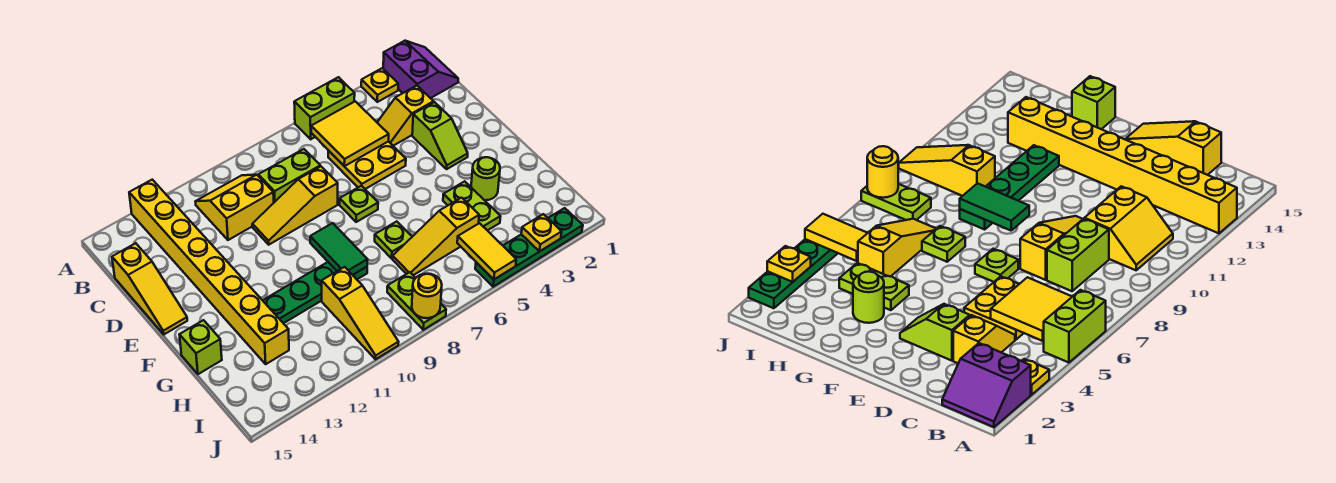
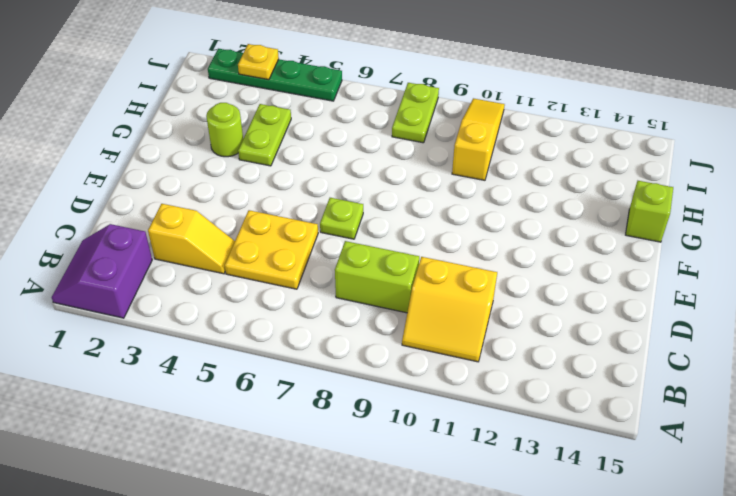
none -> yellow plate A3 level 1
none -> lime brick A5:A6 level 1
none -> yellow brick A13:H13 level 1

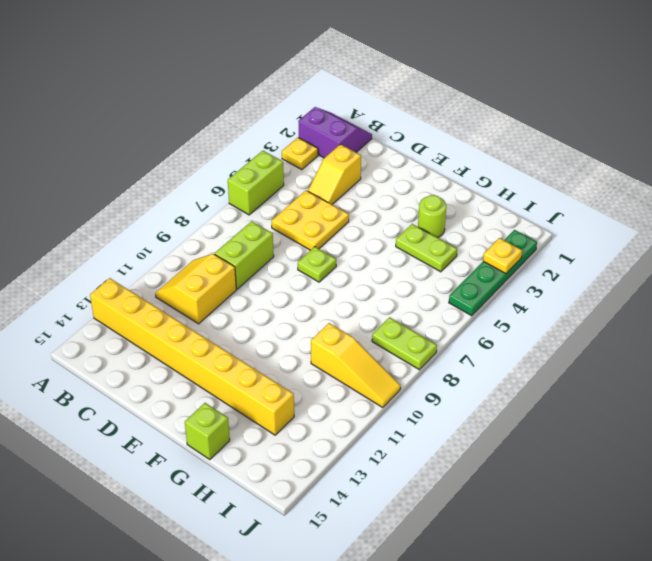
none -> yellow slope C15:E15 level 1 top C
none -> lime slope D3:E3 level 1 top D
none -> yellow slope D8:D10 level 1 top 8

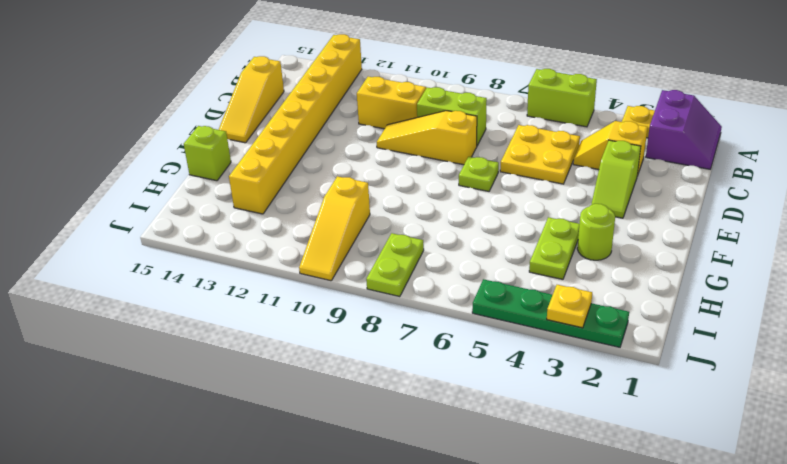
none -> lime plate G7 level 1
none -> green plate G9:G12 level 1
none -> yellow slope H5:H7 level 1 top 5

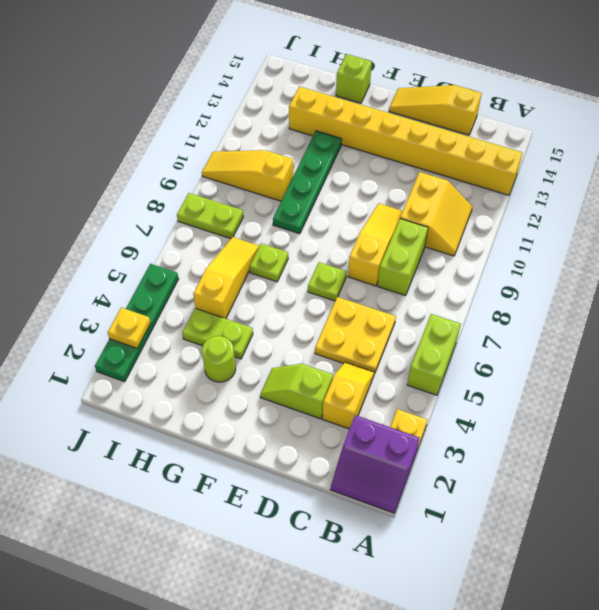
none -> yellow tile B5:C6 level 2
none -> green tile F9:G9 level 2
none -> yellow tile I5:J5 level 2

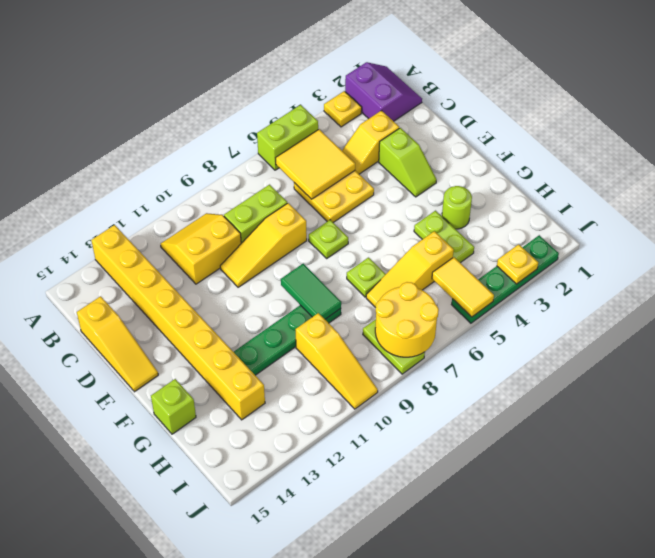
yellow round brick I7:J8 level 2 -> yellow round brick J8 level 2

